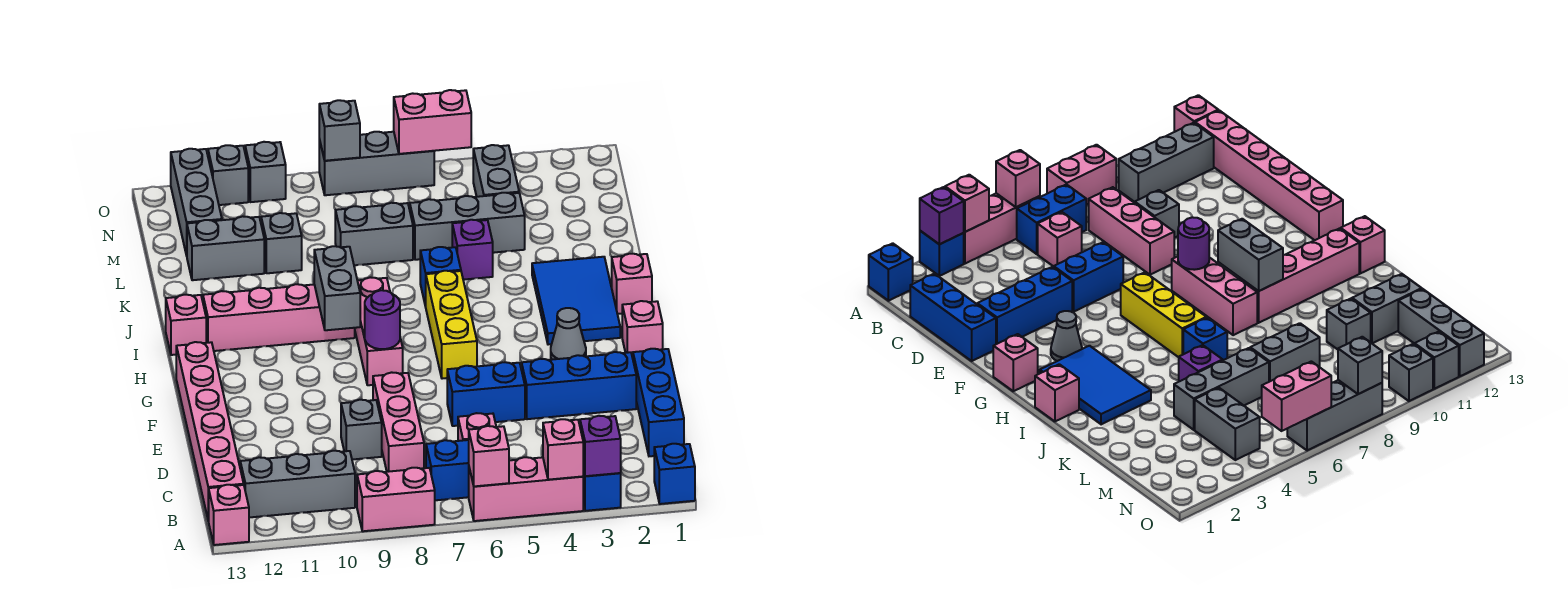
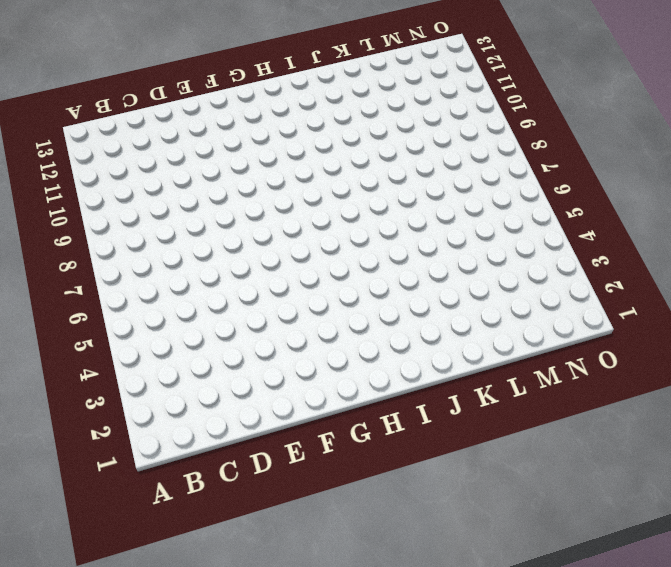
none -> blue brick A1 level 1
none -> blue brick A3 level 1
none -> pink brick A4:A6 level 1
none -> pink brick A8:A9 level 1

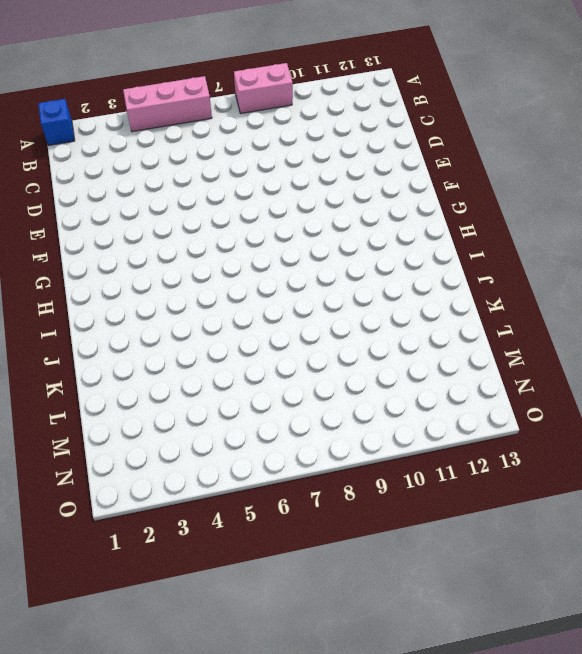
none -> blue brick A3 level 1
none -> pink brick A13 level 1
none -> blue brick B6:B7 level 1
none -> grey brick B10:B12 level 1

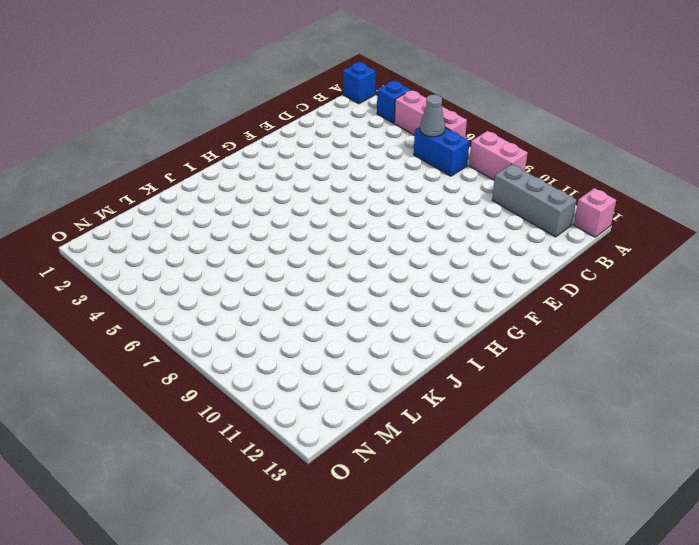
grey cone B6 level 2 -> grey cone G3 level 1
none -> pink brick B13:G13 level 1
none -> blue brick C1:E1 level 1
none -> pink brick C6 level 1
none -> pink brick C8:E8 level 1

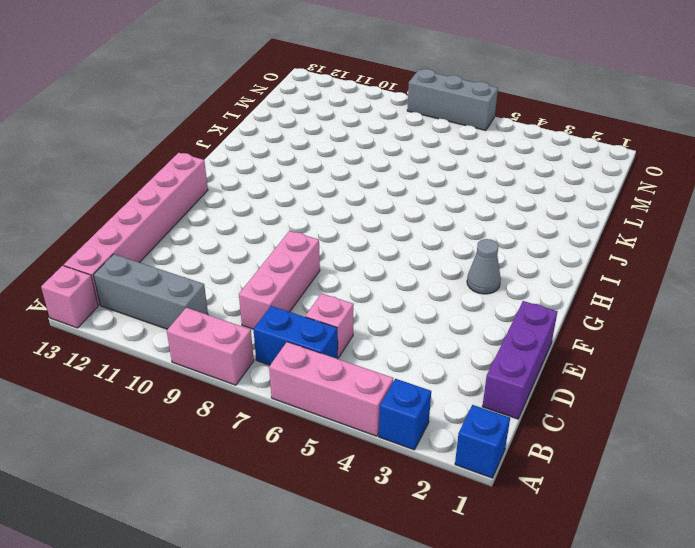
purple brick C1:E1 level 1 -> blue brick C1:E1 level 1
none -> grey brick D9 level 1
none -> blue brick E2:E4 level 1
none -> blue brick E5:E6 level 1
none -> pink brick G1 level 1

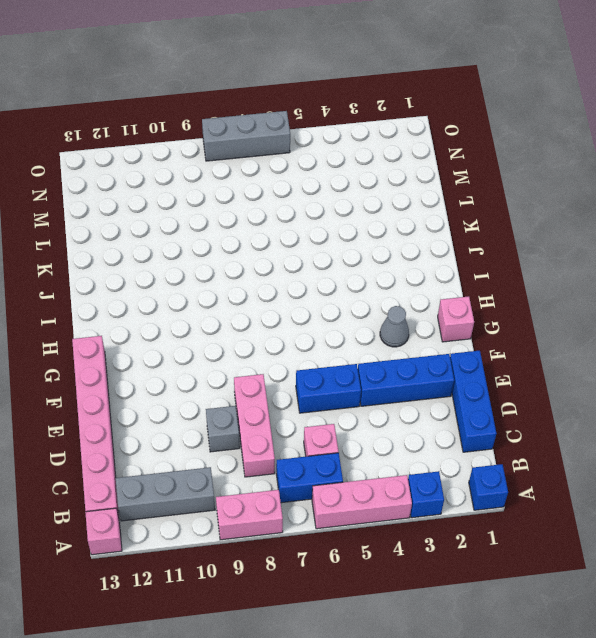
none -> yellow brick G6:I6 level 1
none -> pink brick G8:I8 level 1
none -> blue tile H2:J3 level 1
none -> pink brick I1 level 1

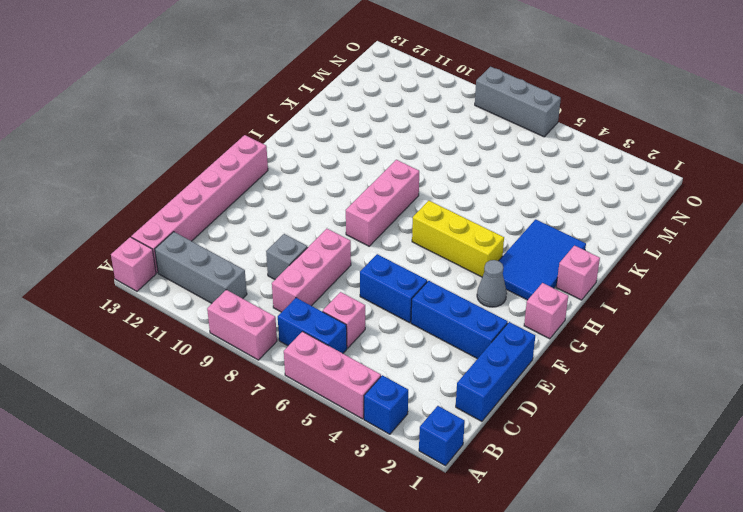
yellow brick H4:H6 level 1 -> yellow brick G6:I6 level 1
none -> pink brick I9:I12 level 1
none -> pink brick I13 level 1
none -> blue brick J6 level 1
none -> purple brick K5 level 1

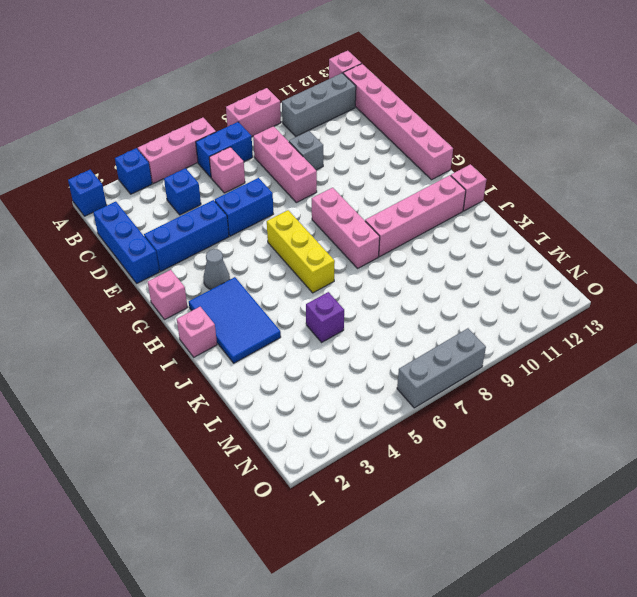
blue brick C4 level 1 -> blue brick J6 level 1
none -> grey brick L4:L6 level 1
none -> grey brick L7:L8 level 1
none -> grey brick L10 level 1
none -> grey brick L11:L12 level 1

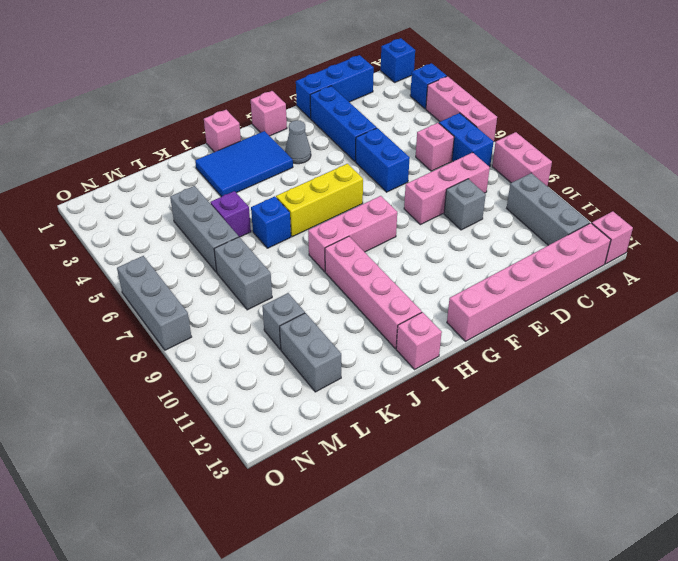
none -> grey brick M4:N4 level 1
none -> grey brick M12:O12 level 1
none -> grey brick O10 level 1
none -> grey brick O11 level 1

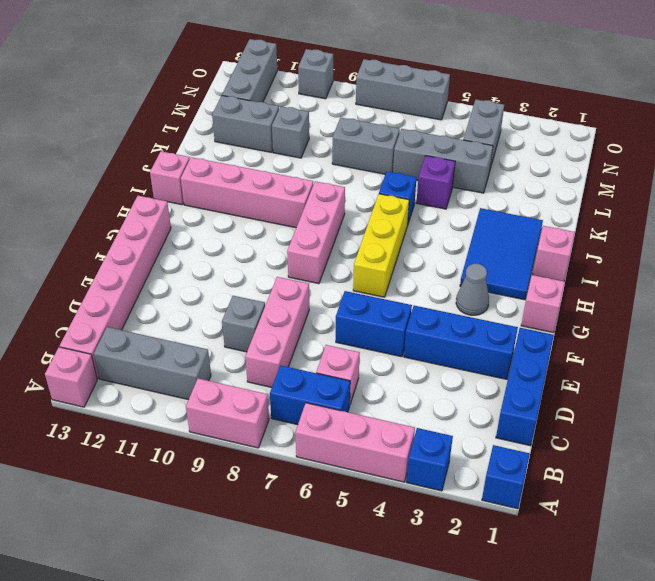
none -> grey brick O11 level 1
none -> purple brick A3 level 2
none -> pink brick A4 level 2
none -> pink brick A6 level 2

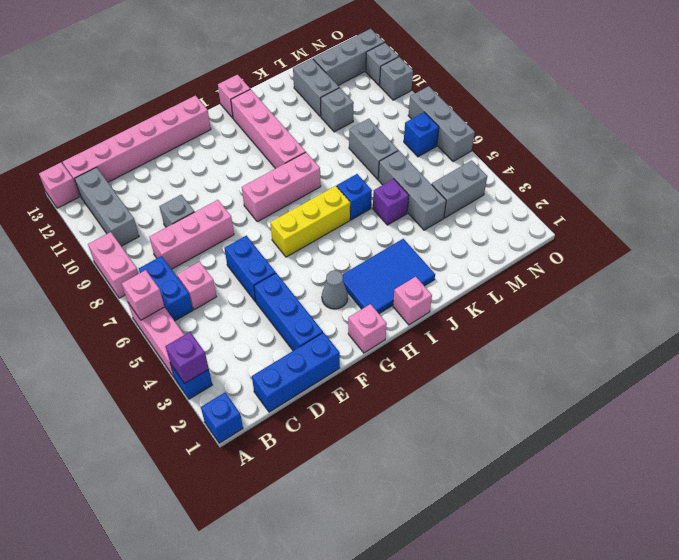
blue brick N7 level 1 -> none
none -> pink brick A4 level 2
none -> purple round brick G8 level 2
none -> grey brick H9:I9 level 2
none -> pink brick O5:O6 level 2

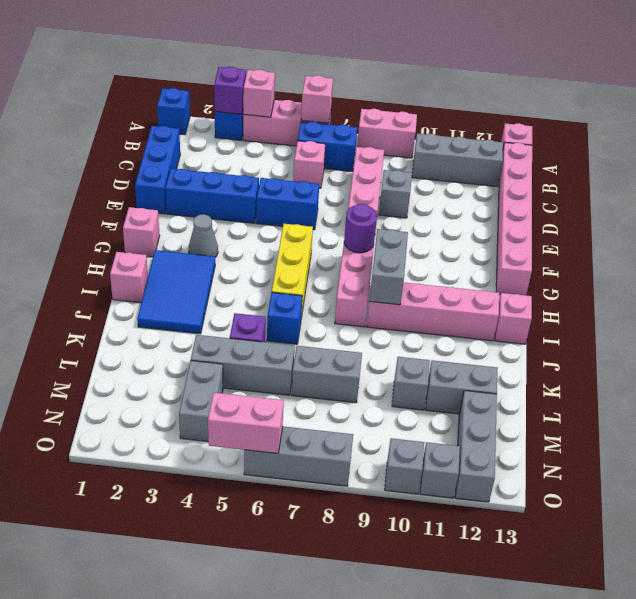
none -> grey brick O8 level 2

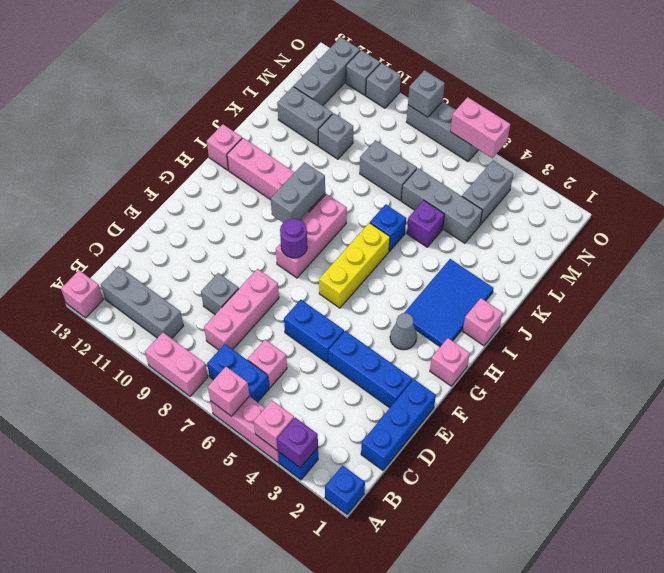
none -> pink brick B13:G13 level 1

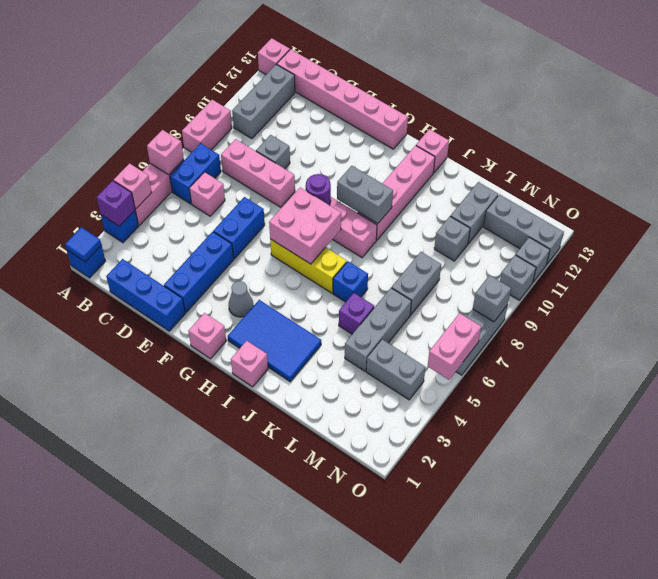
blue tile A1 level 2 -> none
pink brick G6:H7 level 2 -> none

